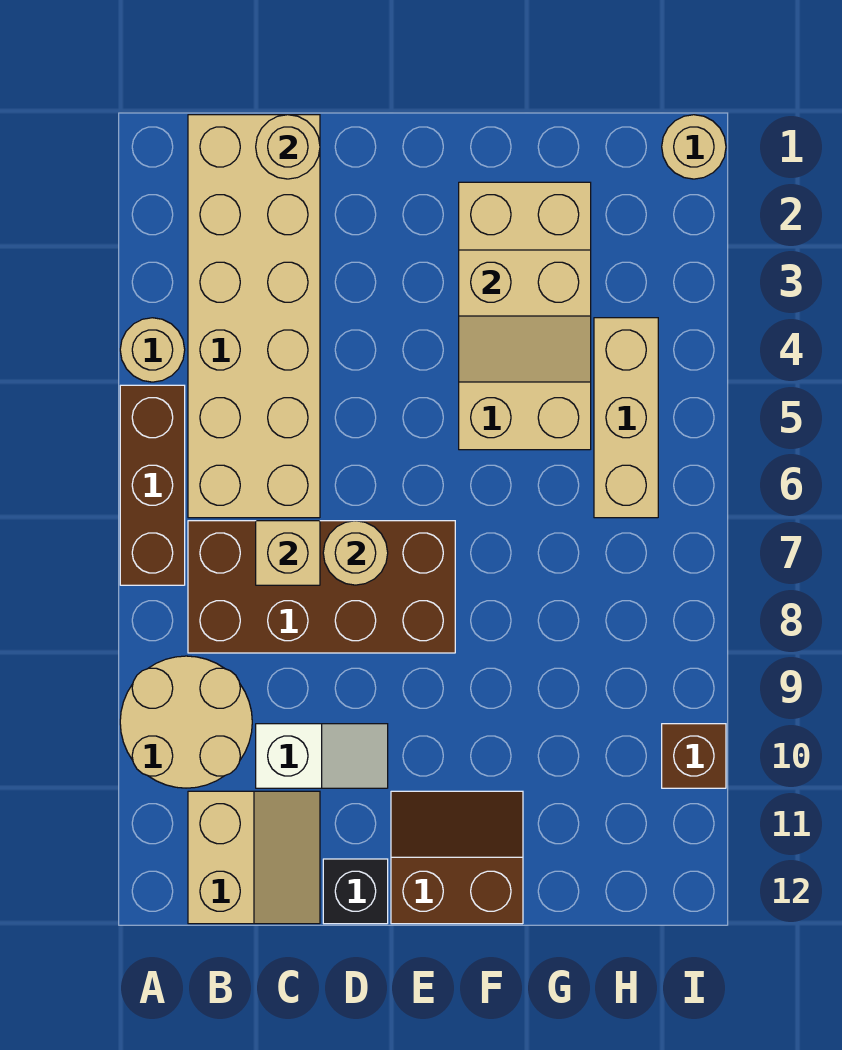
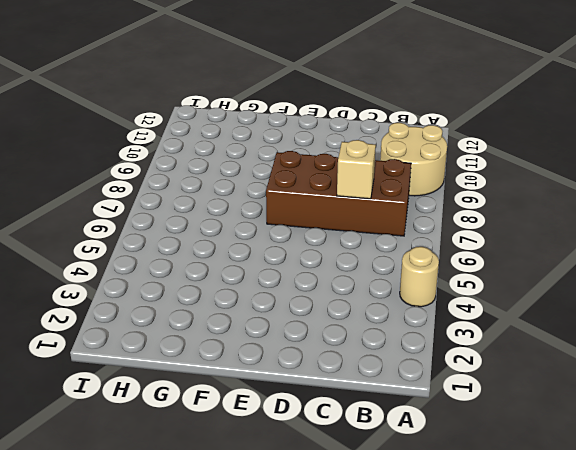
none -> brown brick A5:A7 level 1
none -> tan brick B1:C6 level 1
none -> tan slope B11:C12 level 1 top B

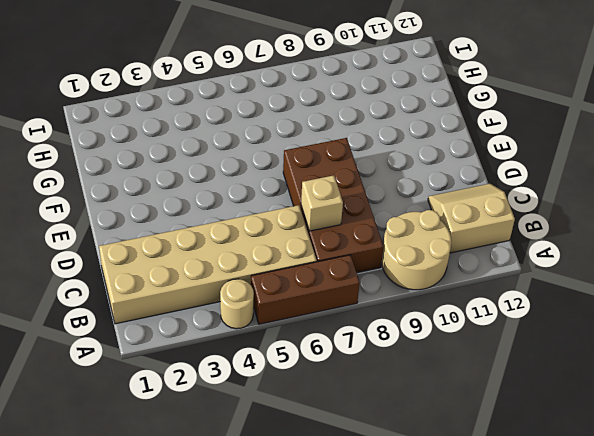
none -> white slope C10:D10 level 1 top C
none -> black brick D12 level 1
none -> brown slope E11:F12 level 1 top 12

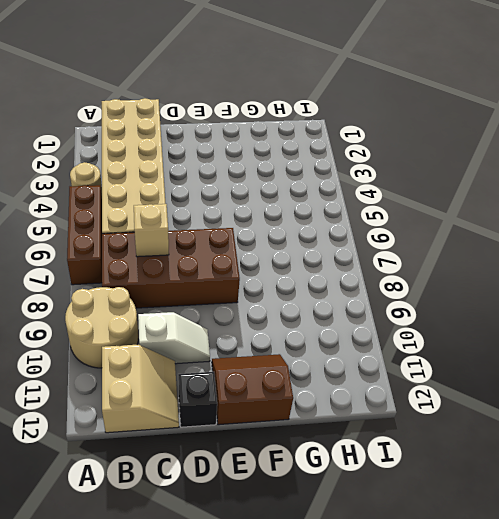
none -> tan brick F2:G5 level 1
none -> tan brick H4:H6 level 1
none -> tan round brick I1 level 1

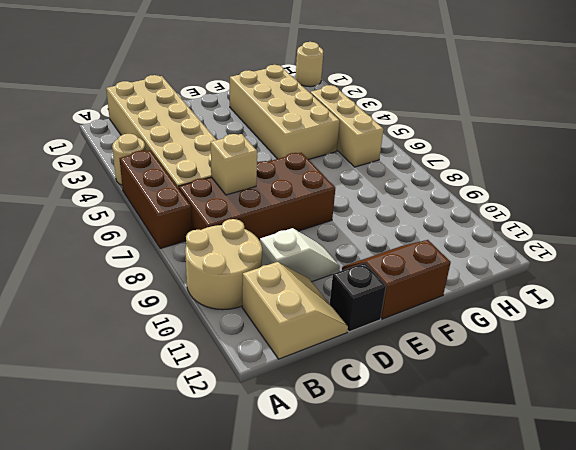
none -> brown brick I10 level 1
none -> tan round brick C1 level 2
none -> tan round brick D7 level 2

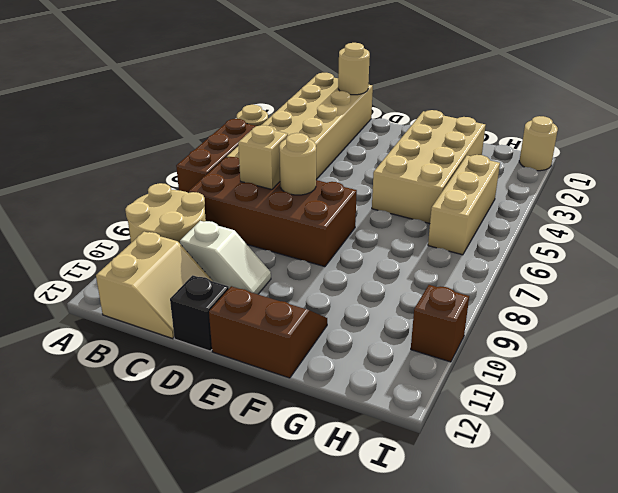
none -> tan slope F3:G4 level 2 top 3

